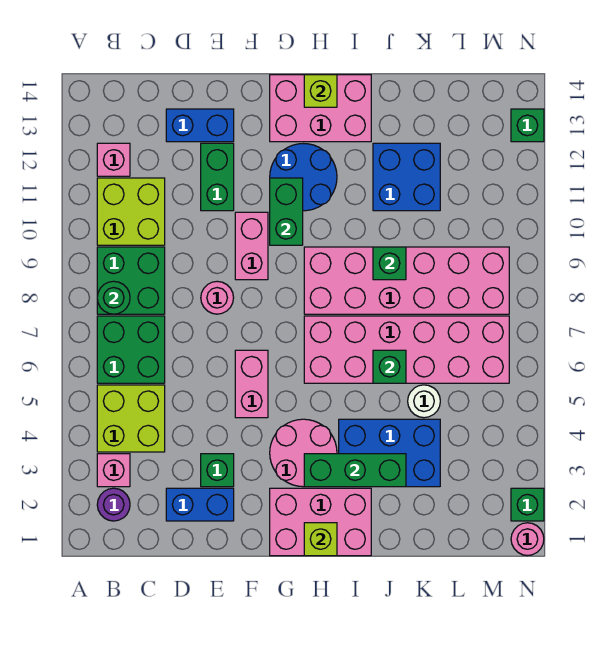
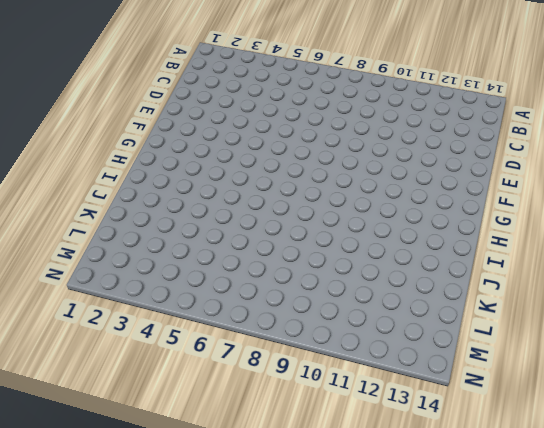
none -> purple round brick B2 level 1
none -> pink brick B3 level 1
none -> lime brick B4:C5 level 1
none -> green brick B6:C7 level 1

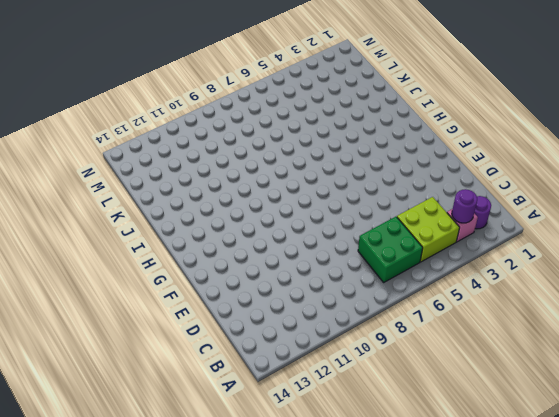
purple round brick B3 level 2 -> none
none -> green brick B8:C9 level 1
none -> lime brick B10:C11 level 1
none -> pink brick B12 level 1
none -> blue brick D2:E2 level 1

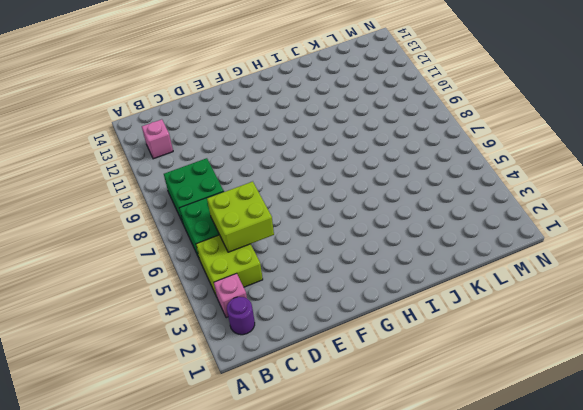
lime brick C5:D6 level 2 -> lime brick B10:C11 level 1
none -> blue brick D2:E2 level 1
none -> blue brick D13:E13 level 1
none -> green brick E3 level 1
none -> pink round brick E8 level 1

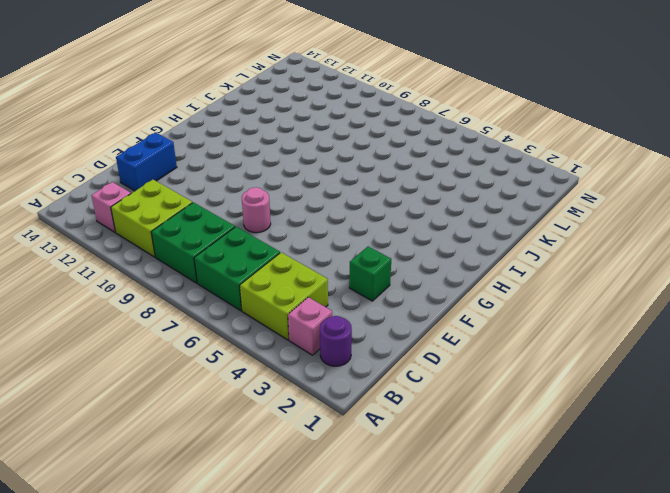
none -> blue brick D2:E2 level 1
none -> green brick E11:E12 level 1
none -> pink brick F5:F6 level 1
none -> pink brick F9:F10 level 1

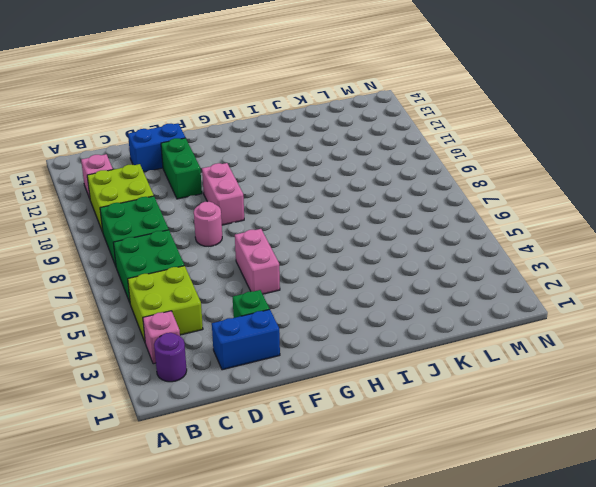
none -> pink brick G1:I2 level 1
none -> pink round brick G3:H4 level 1
none -> blue round brick G11:H12 level 1
none -> pink brick G13:I14 level 1

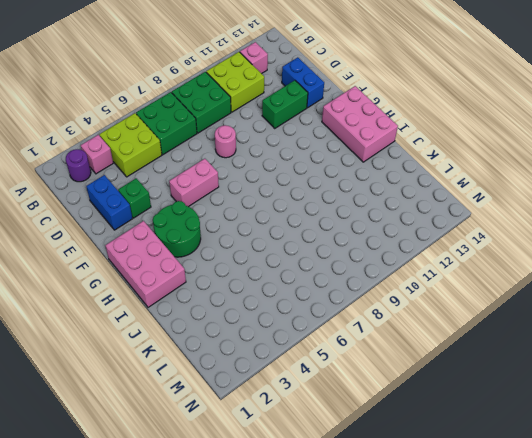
green round brick G3:H4 level 1 -> pink round brick G3:H4 level 1
none -> pink brick F9:F10 level 1
none -> blue round brick G11:H12 level 1
none -> pink brick H6:M7 level 1
none -> pink brick H8:M9 level 1

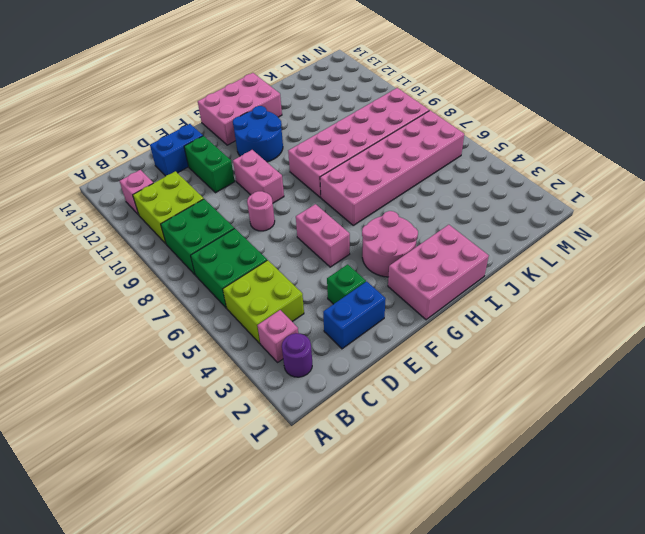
none -> blue brick I3:K4 level 1
none -> blue brick J11:K12 level 1
none -> white round brick K5 level 1
none -> pink round brick N1 level 1

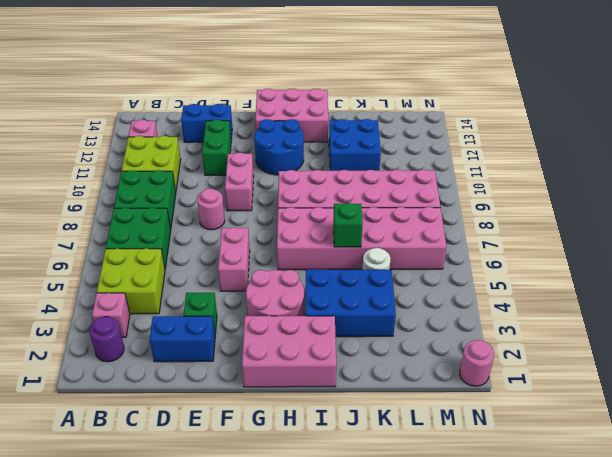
none -> green brick N2 level 1
none -> green brick N13 level 1
none -> green round brick B8 level 2
none -> green brick G10:G11 level 2

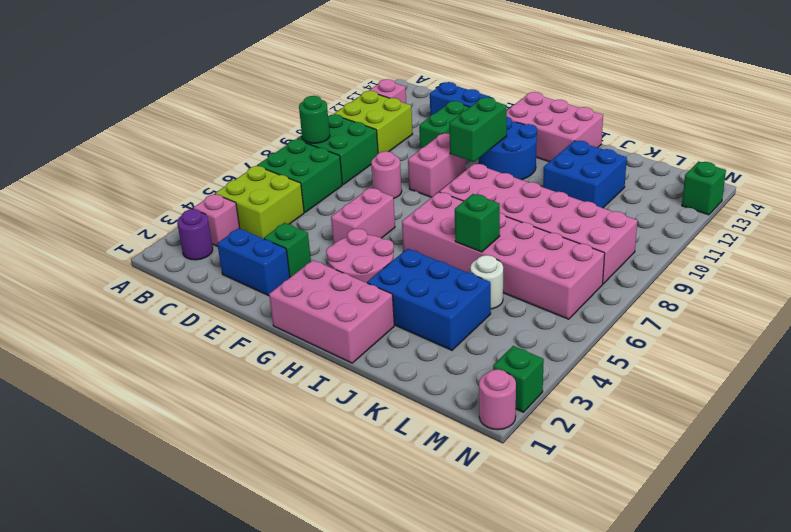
none -> lime brick H1 level 2
none -> green brick H3:J3 level 2
none -> lime brick H14 level 2
none -> green brick J9 level 2

